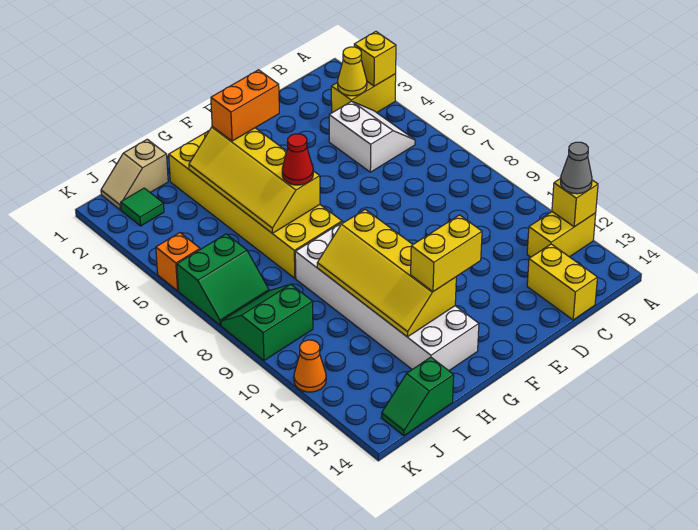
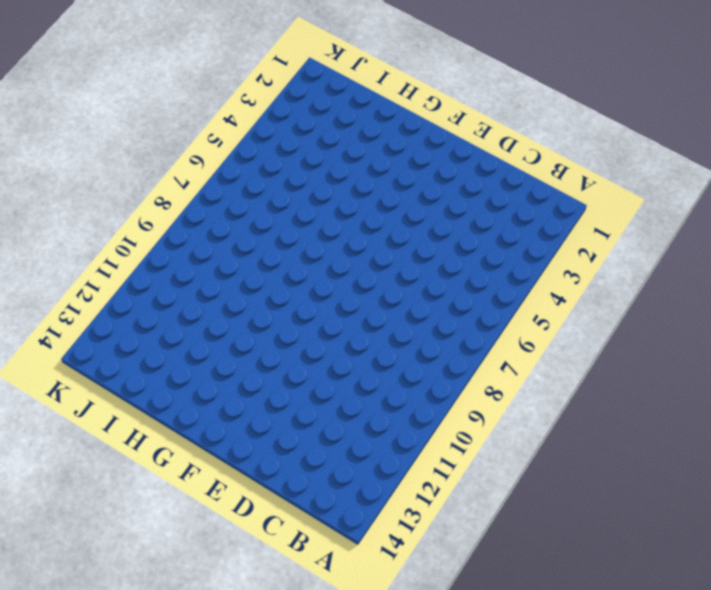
none -> yellow brick A3:B3 level 1
none -> yellow brick A12:B12 level 1
none -> white slope B4:C5 level 1 top C

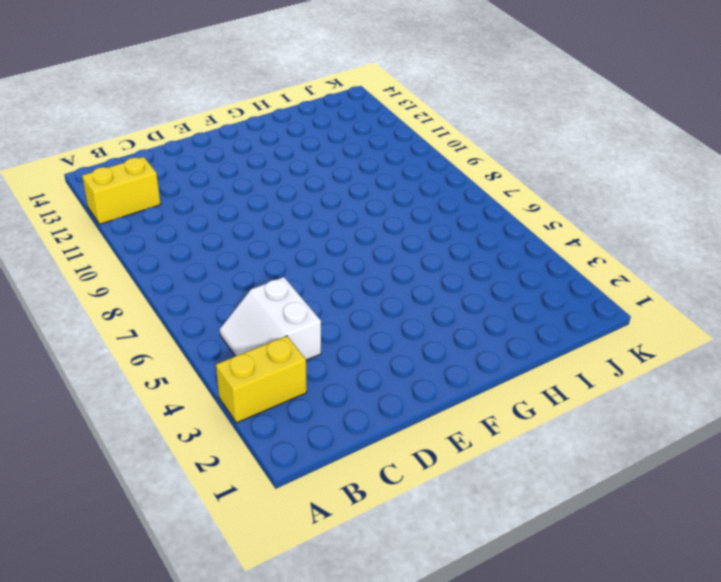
none -> yellow brick C13:C14 level 1
none -> yellow brick G2:H7 level 1
none -> white brick G8:H13 level 1

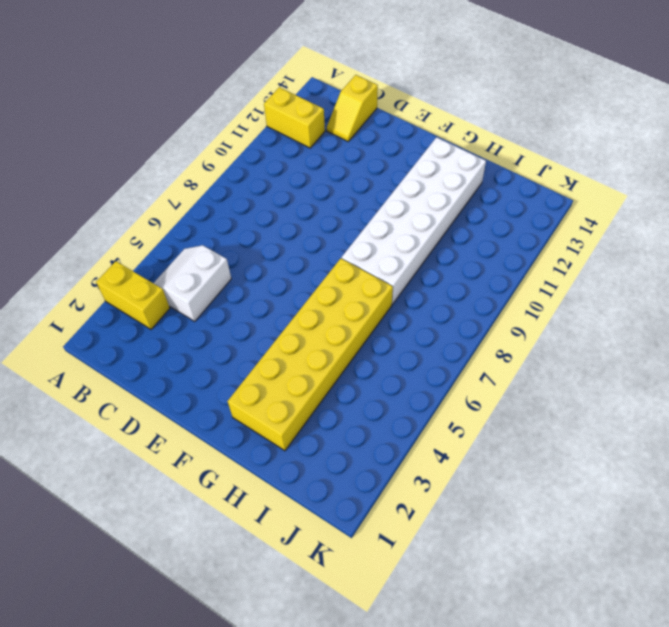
yellow slope C13:C14 level 1 top 14 -> yellow brick C13:C14 level 1
none -> tan slope I1:J1 level 1 top I
none -> green slope I14:J14 level 1 top I
none -> green tile J2 level 1

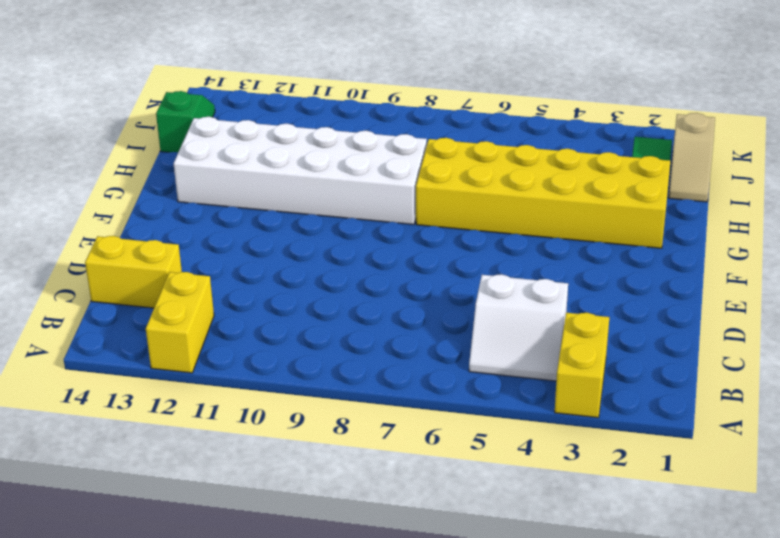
tan slope I1:J1 level 1 top J -> tan slope I1:J1 level 1 top I
none -> green slope J6:K7 level 1 top 6
none -> green slope J8:K9 level 1 top 9
none -> orange brick K5 level 1

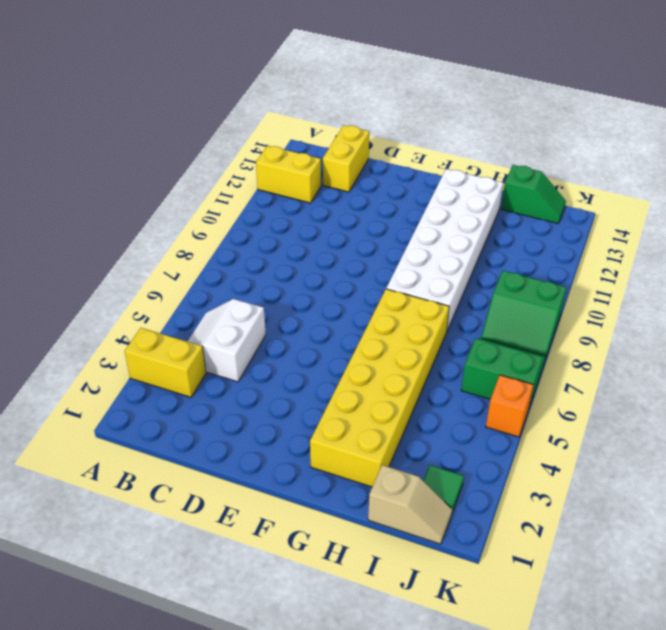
none -> orange cone K11 level 1
none -> yellow brick A3 level 2
none -> yellow brick A12 level 2

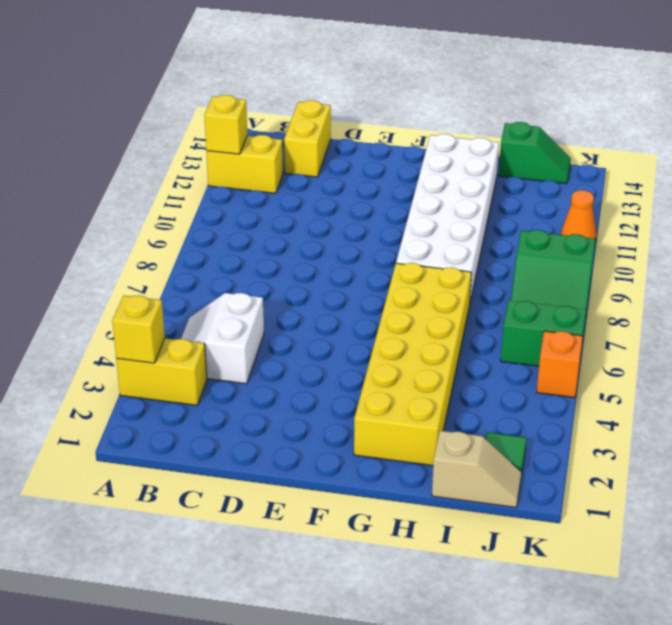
none -> yellow cone B3 level 2
none -> yellow slope G3:H6 level 2 top G
none -> yellow slope G9:H12 level 2 top G

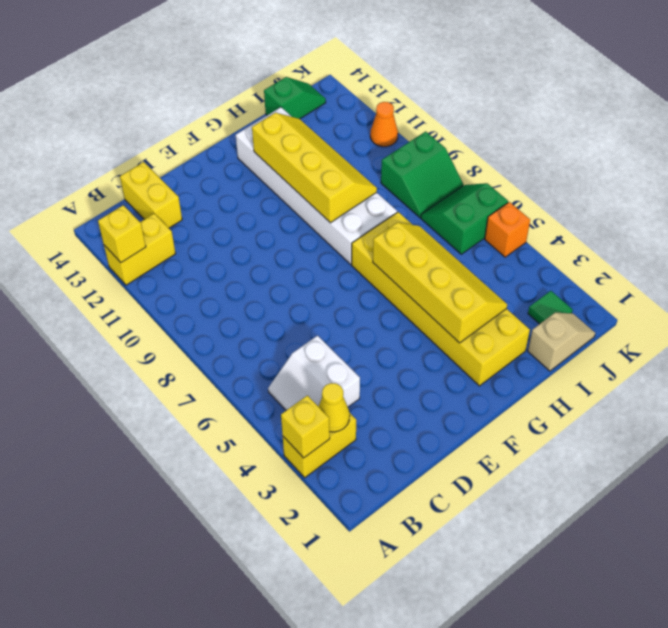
none -> grey cone A12 level 3
none -> orange brick F3:G3 level 3
none -> yellow brick F12:G12 level 3

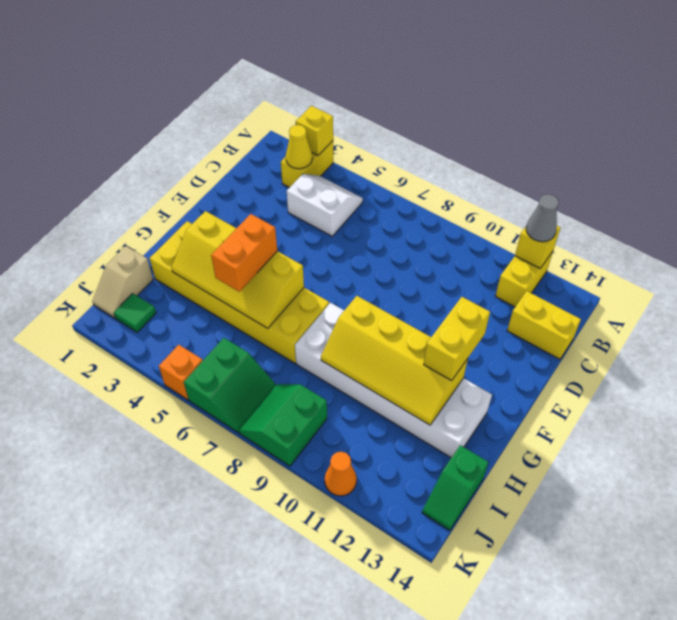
orange brick G5:H5 level 3 -> orange brick F3:G3 level 3
none -> red cone G6 level 3

